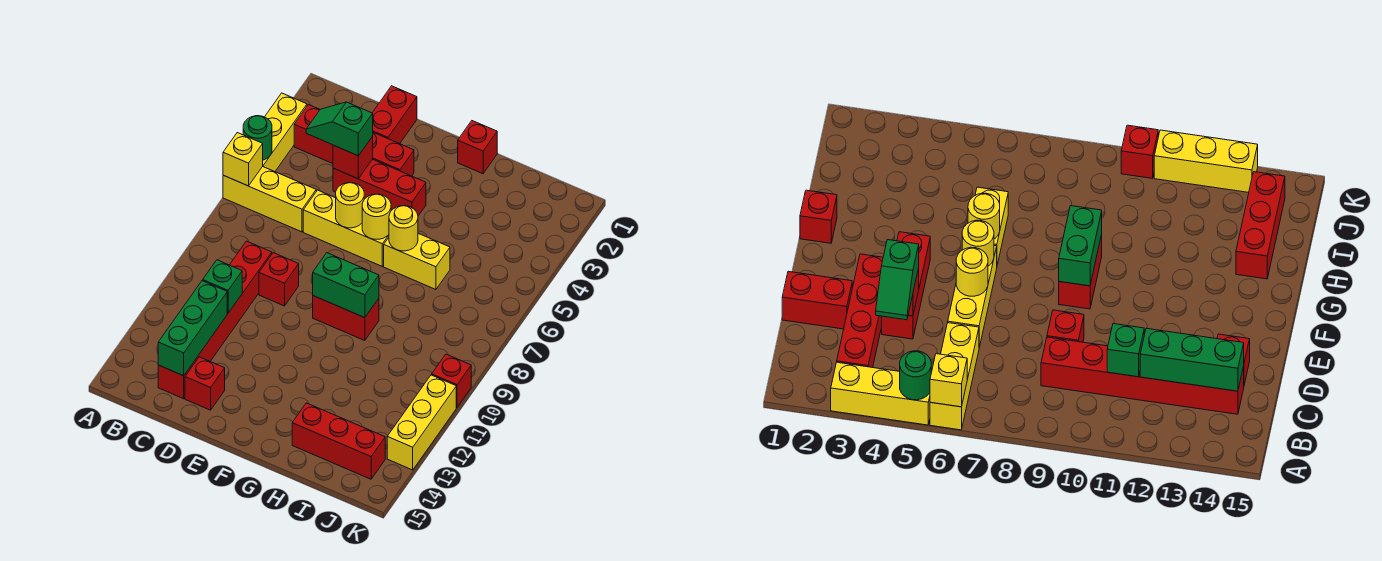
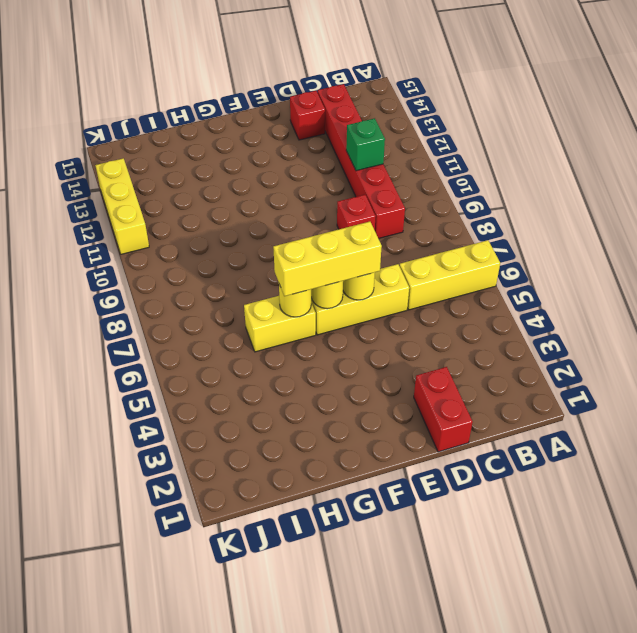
yellow brick E6:G6 level 3 -> yellow brick A3:A5 level 1
none -> red brick B3:E3 level 1
none -> red brick D4:F4 level 1
none -> red brick F9:G9 level 1

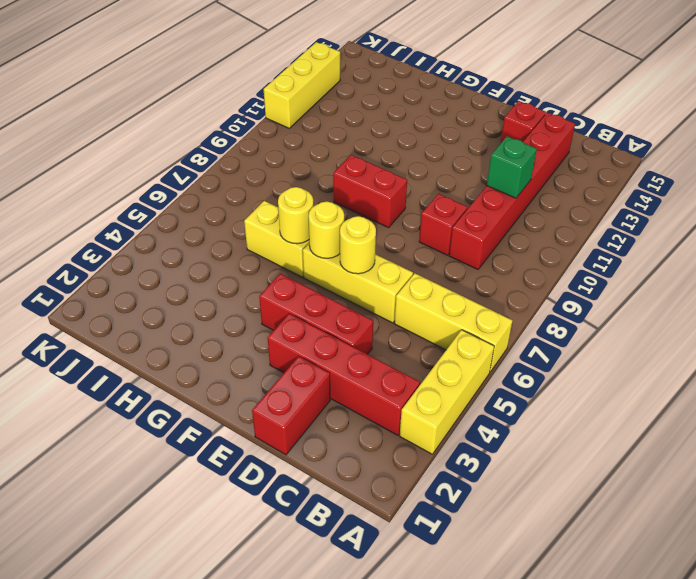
none -> red brick G1 level 1
none -> red brick H14:J14 level 1
none -> red brick K10 level 1

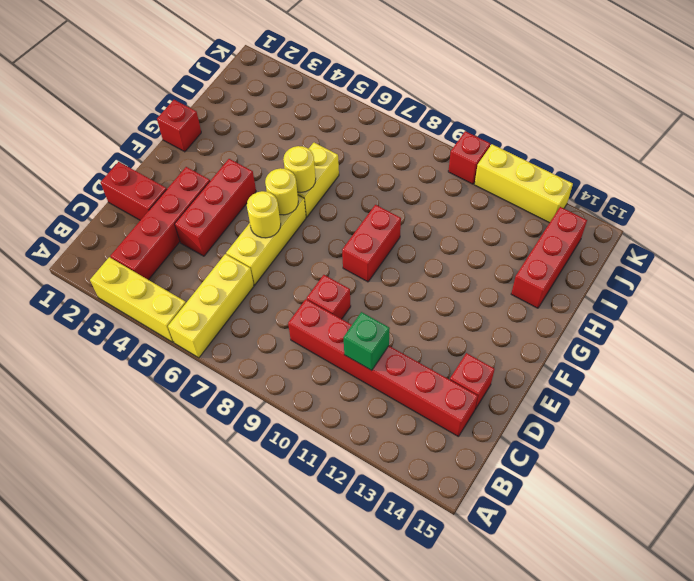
none -> green round brick A5 level 2
none -> yellow brick A6 level 2
none -> green brick C12:C14 level 2

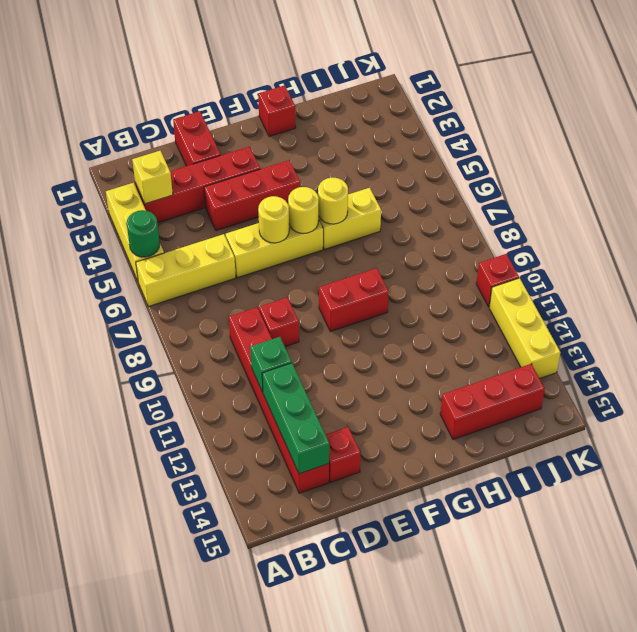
yellow brick B3 level 2 -> yellow brick A6 level 2
none -> red brick D4 level 2
none -> green brick F9:G9 level 2
none -> green slope C4:D4 level 3 top D

